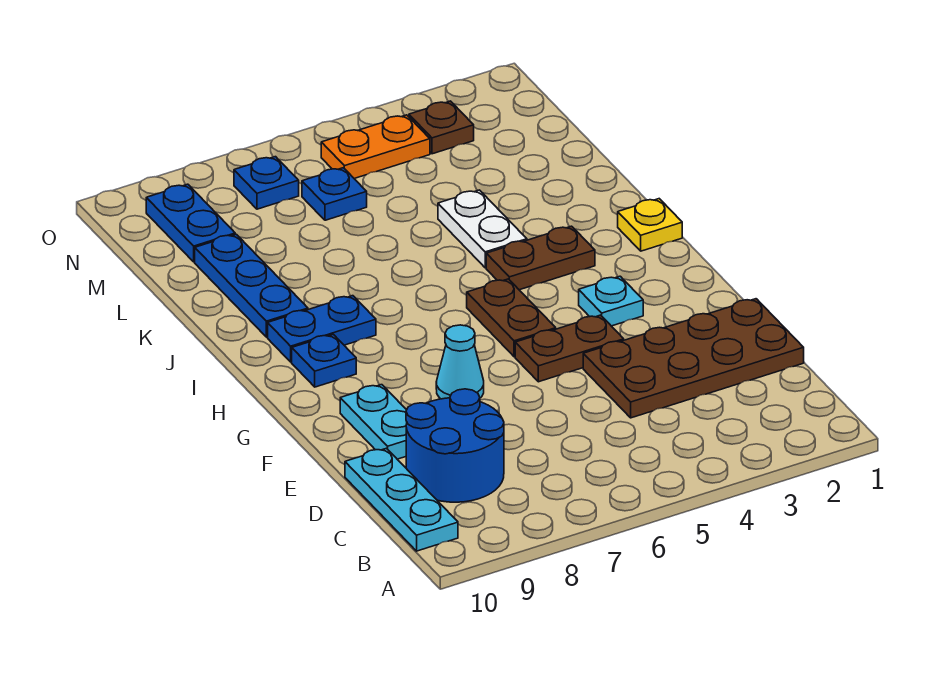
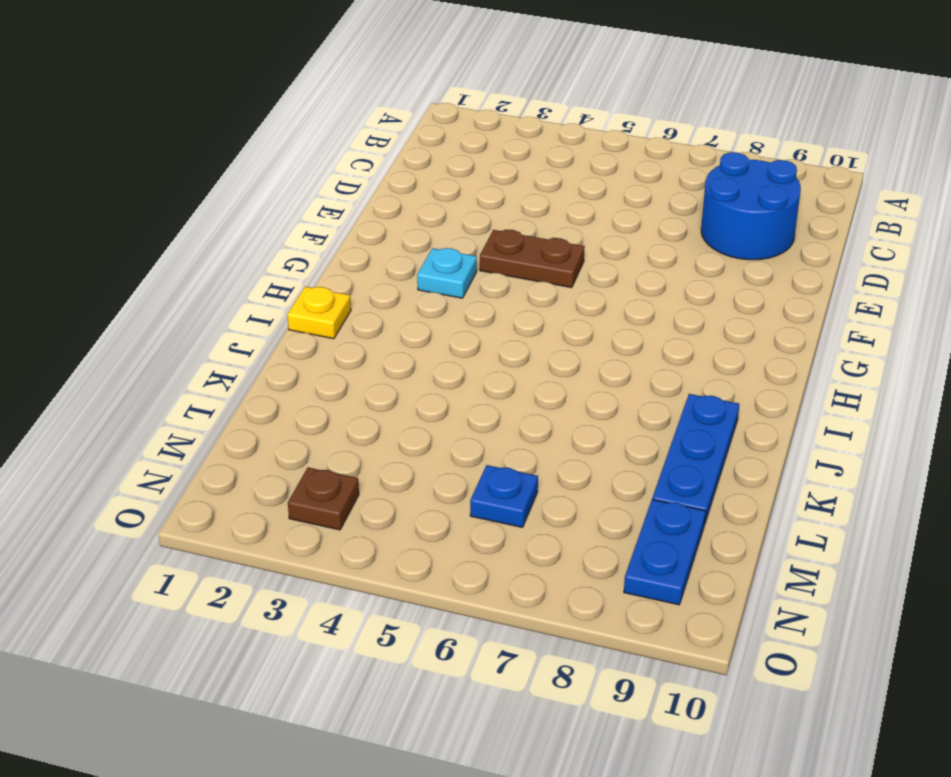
none -> cyan plate B10:D10 level 1
none -> brown plate D1:E4 level 1
none -> cyan plate E9:F9 level 1

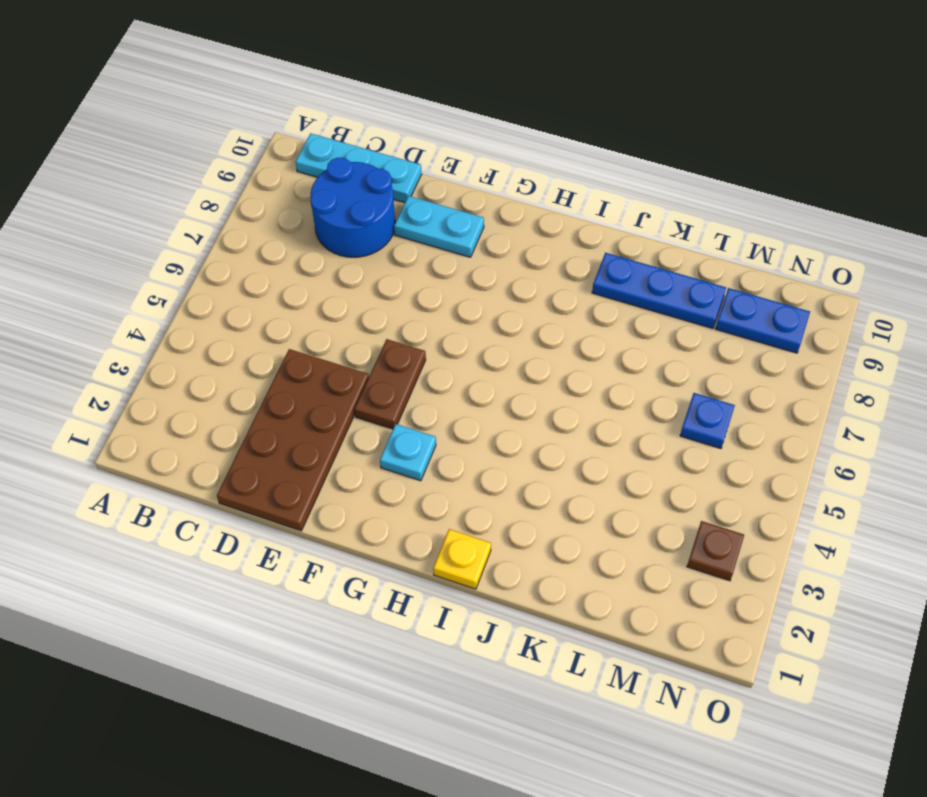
none -> cyan cone F7 level 1
none -> brown plate G5:H5 level 1
none -> blue plate H9 level 1

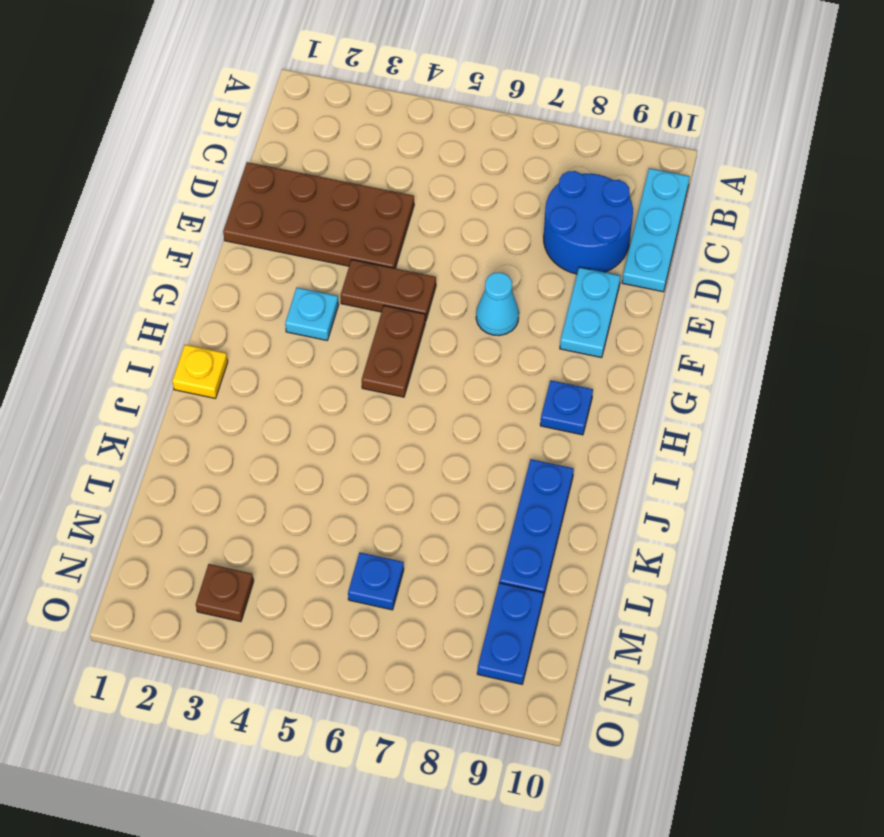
none -> brown plate I3:I4 level 1
none -> blue plate I8:I9 level 1
none -> white plate J4:K4 level 1

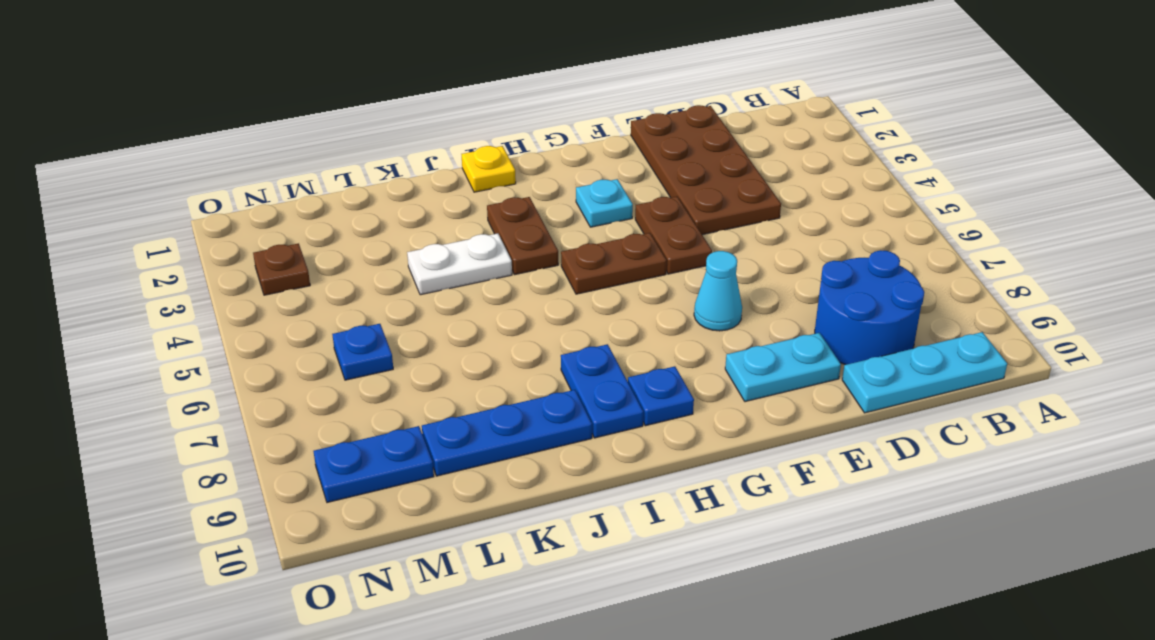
none -> orange plate N4:N5 level 1
none -> blue plate N7 level 1

